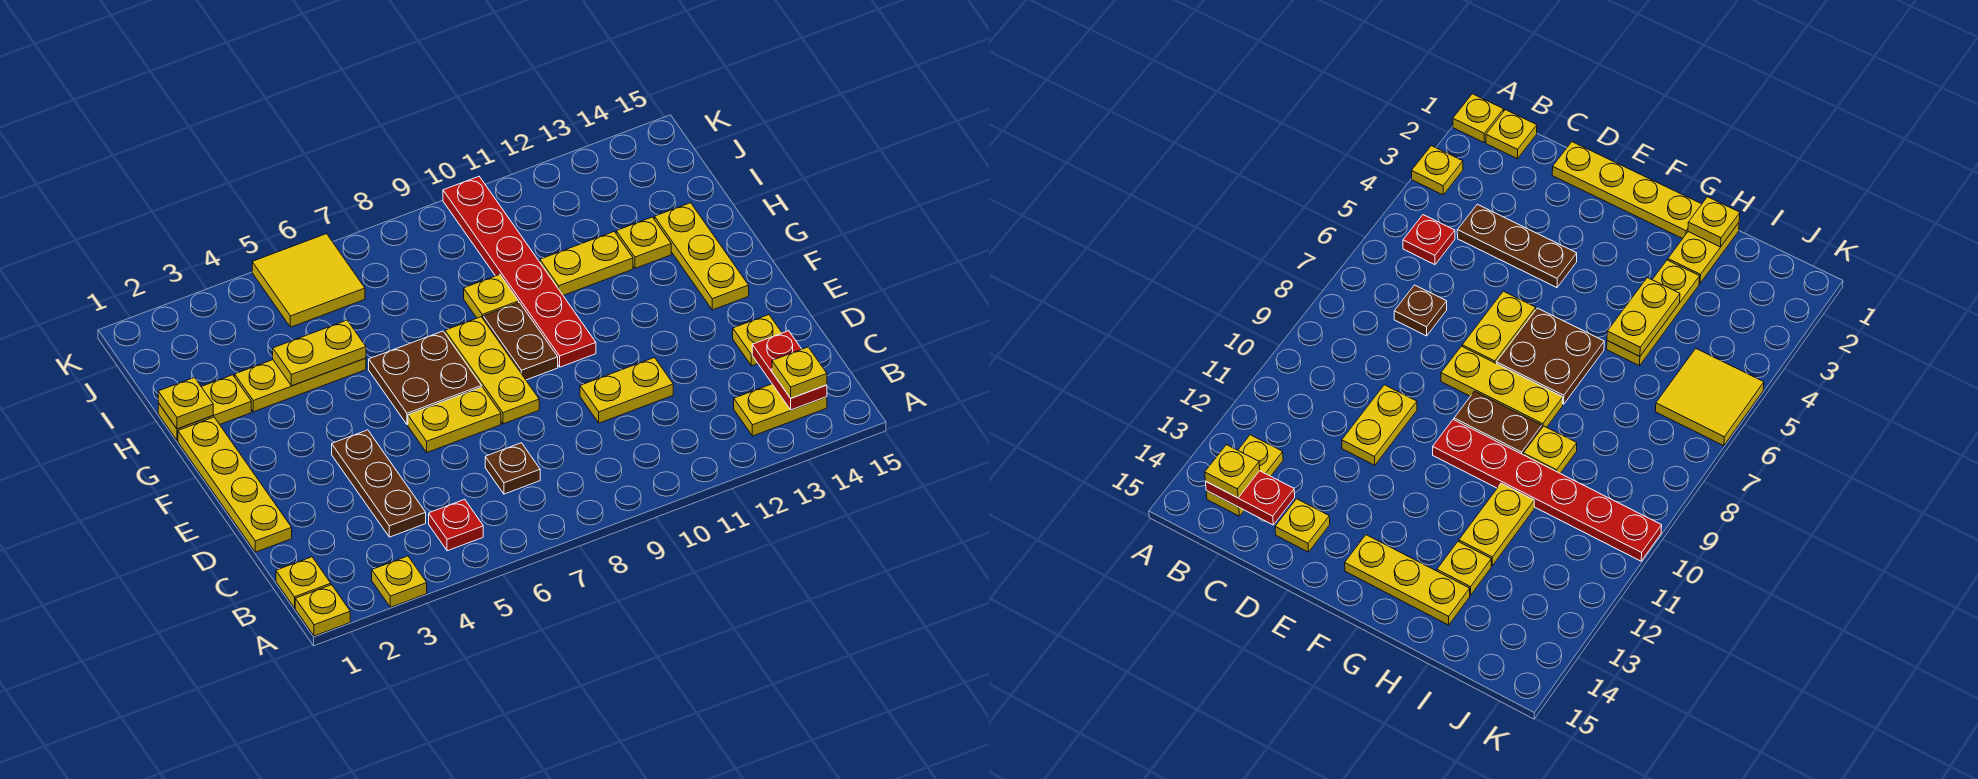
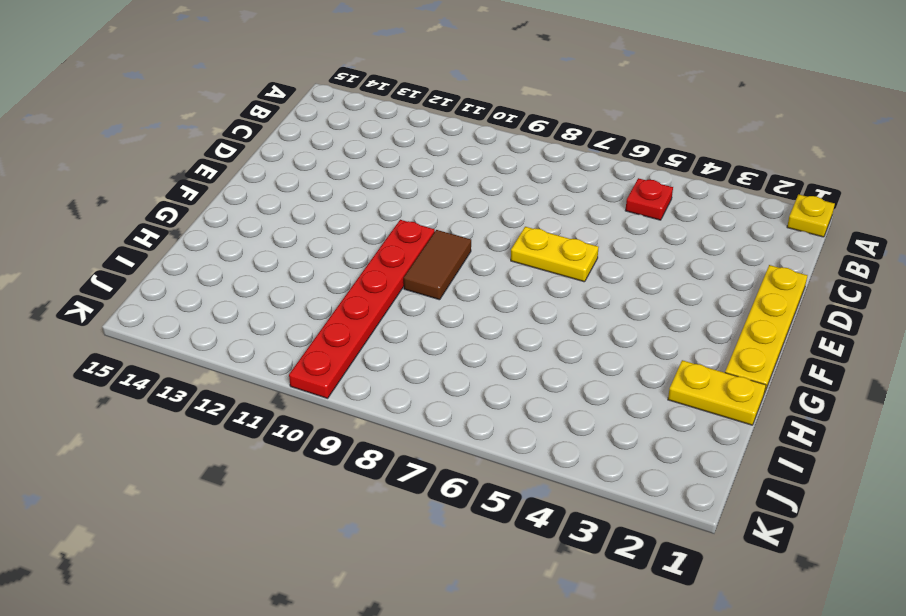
brown tile F9:G9 level 1 -> brown plate F9:G9 level 1
none -> yellow plate A3 level 1
none -> yellow plate B1 level 1
none -> yellow plate B13:B14 level 1

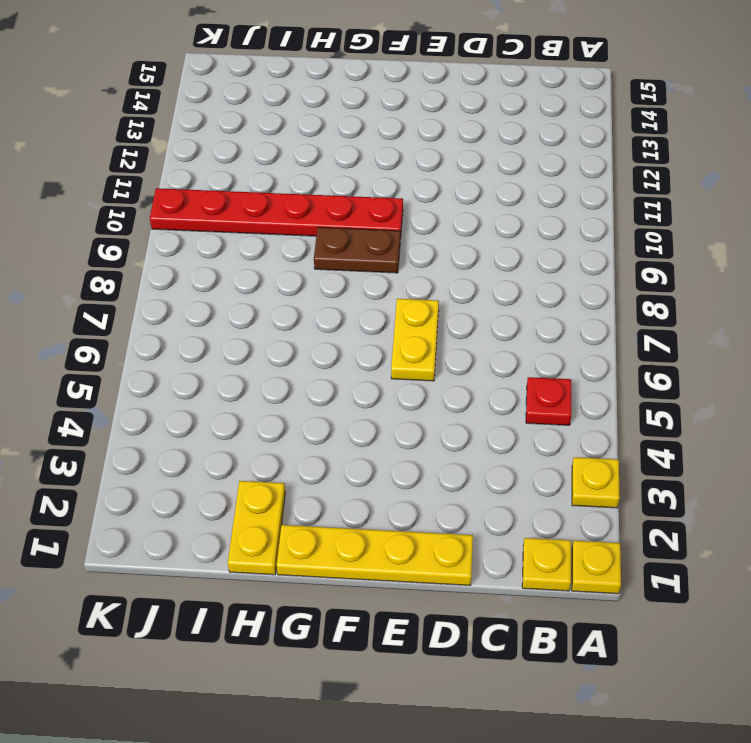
none -> yellow plate B13:B14 level 1
none -> brown plate C4:E4 level 1
none -> brown plate C7 level 1

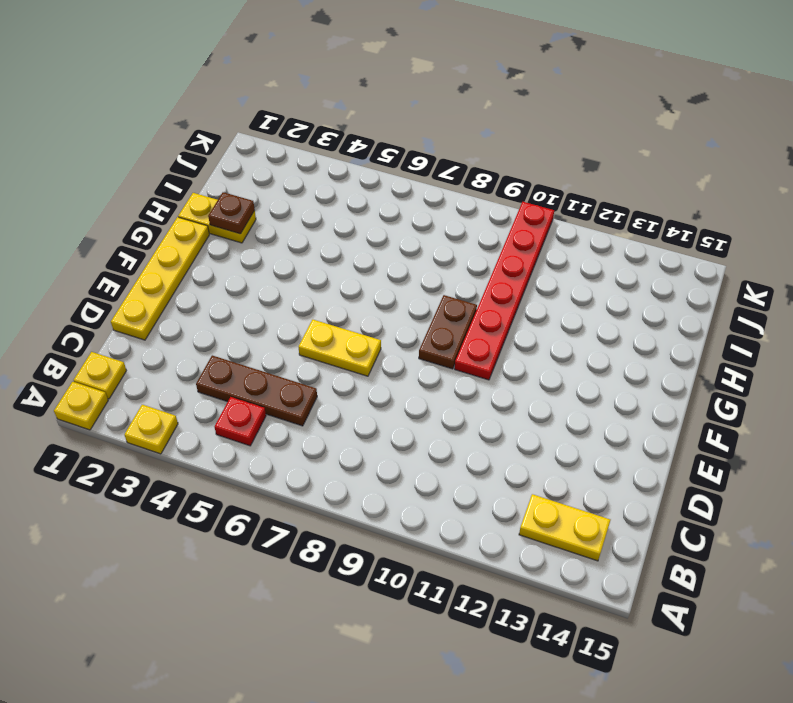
brown plate C4:C6 level 1 -> brown plate C4:E4 level 1
brown plate H2 level 2 -> brown plate C7 level 1
none -> yellow plate D10:D11 level 1
none -> yellow plate D14 level 1
none -> yellow plate E8:G8 level 1

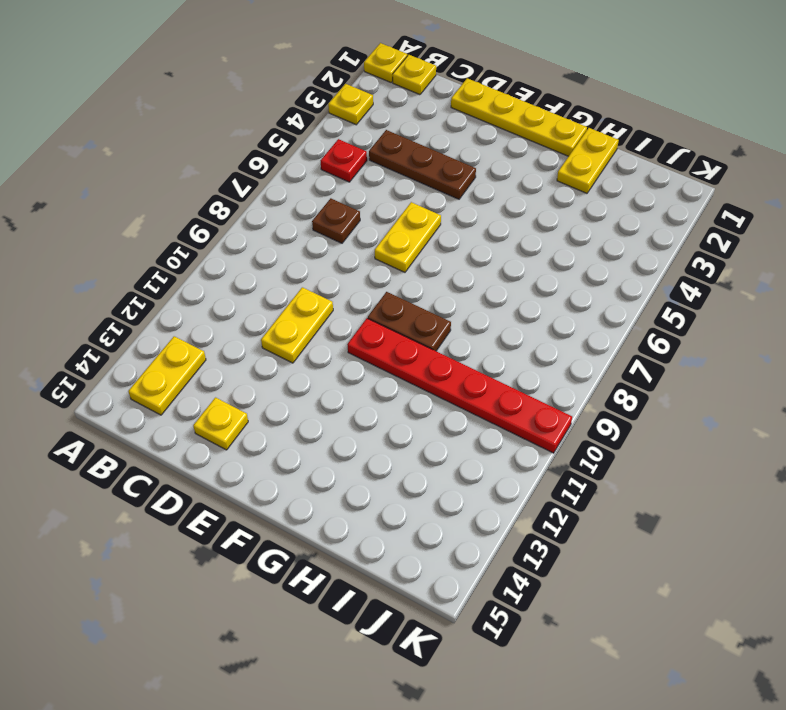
none -> yellow plate E8:G8 level 1
none -> brown plate F6:G7 level 1
none -> yellow plate F14:H14 level 1

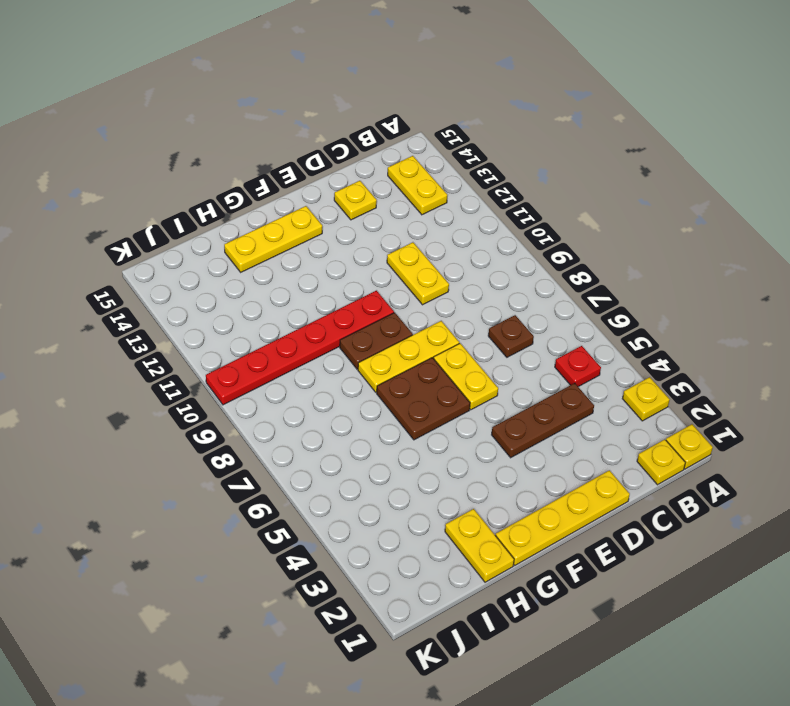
none -> yellow plate H3:H5 level 1
none -> yellow plate H9 level 1
none -> yellow plate H11:H12 level 1

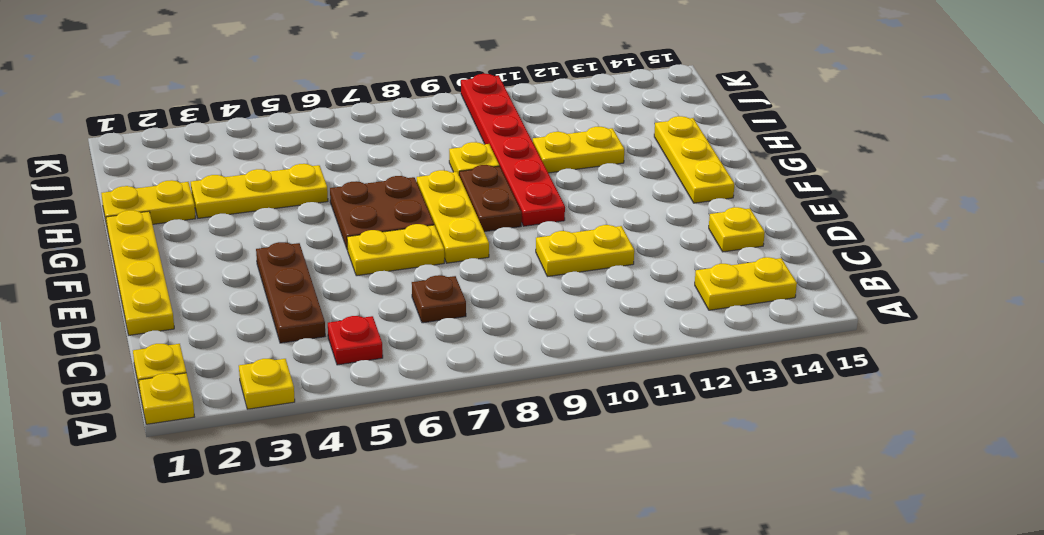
none -> yellow plate H13 level 1
none -> yellow tile J5:K6 level 1
none -> red plate B14:C14 level 2

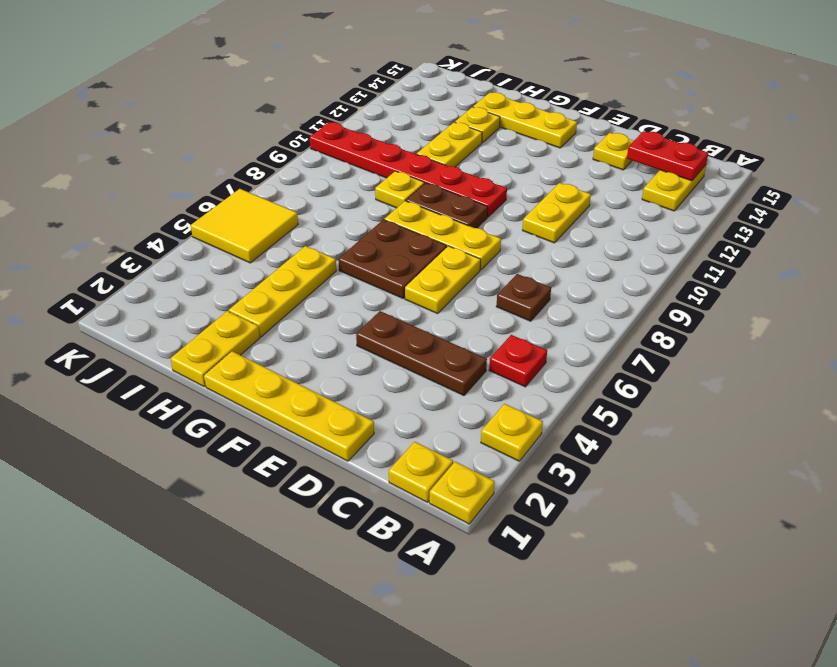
none -> yellow plate H1 level 2
none -> yellow plate H4:H5 level 2
none -> yellow plate B14 level 3

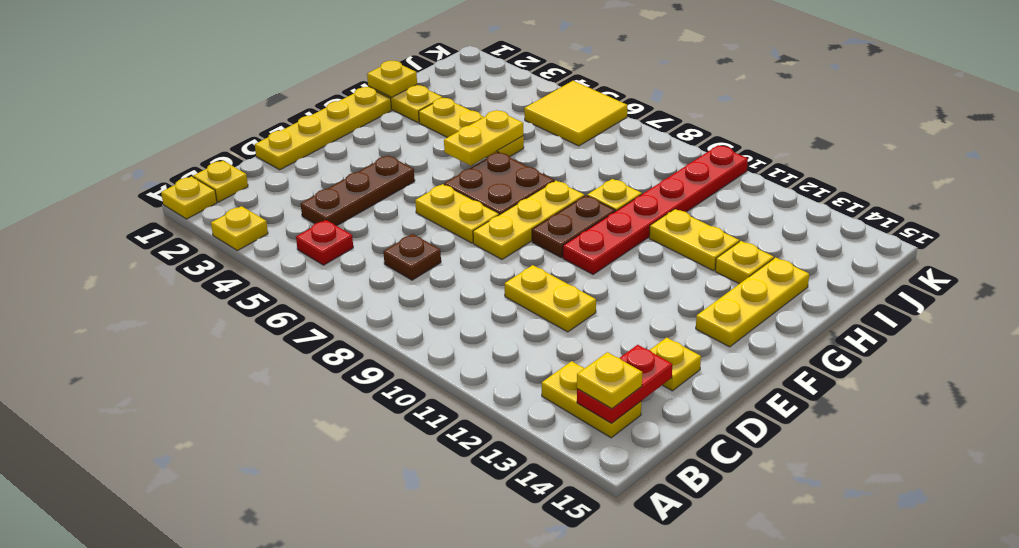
yellow plate G5:H5 level 2 -> yellow plate H4:H5 level 2

